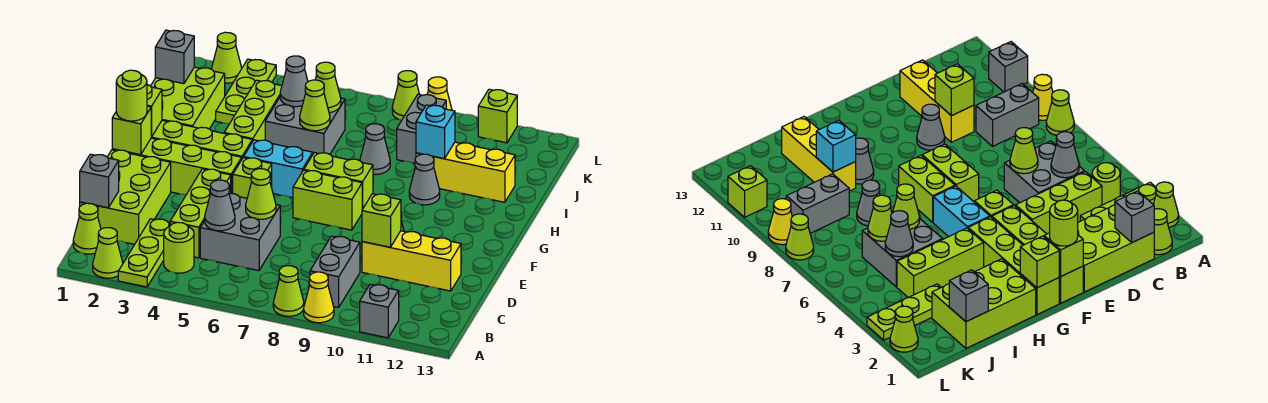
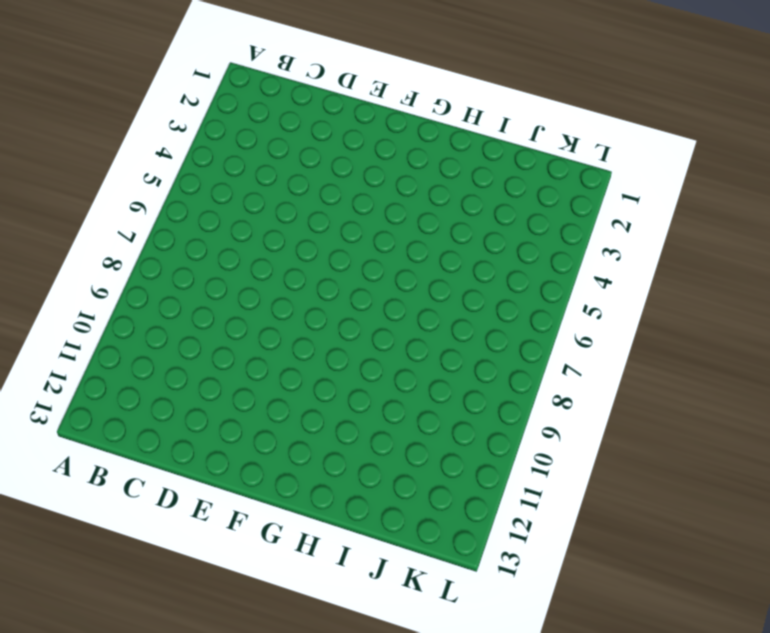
none -> lime cone A2 level 1
none -> lime plate A3:C3 level 1
none -> lime cone A8 level 1
none -> yellow cone A9 level 1

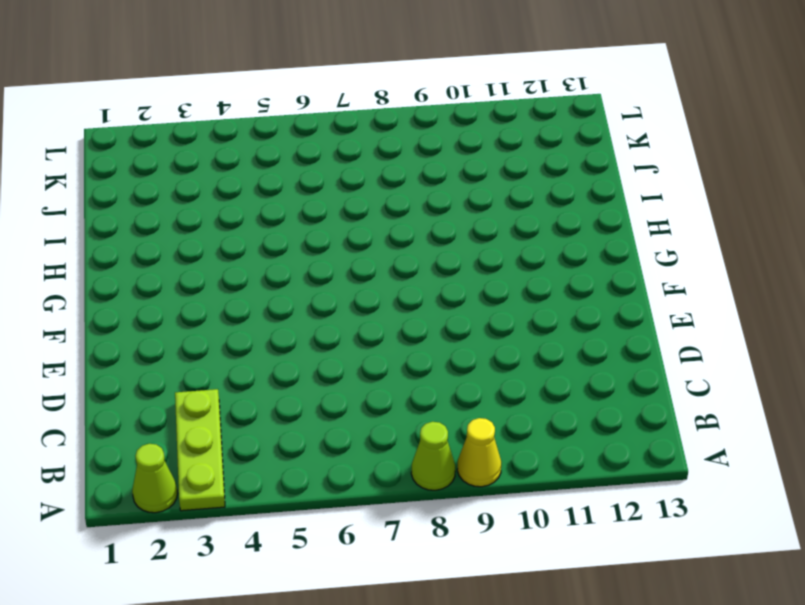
none -> grey brick A11 level 1
none -> lime cone B1 level 1
none -> lime round brick B4 level 1
none -> grey brick B9:C9 level 1

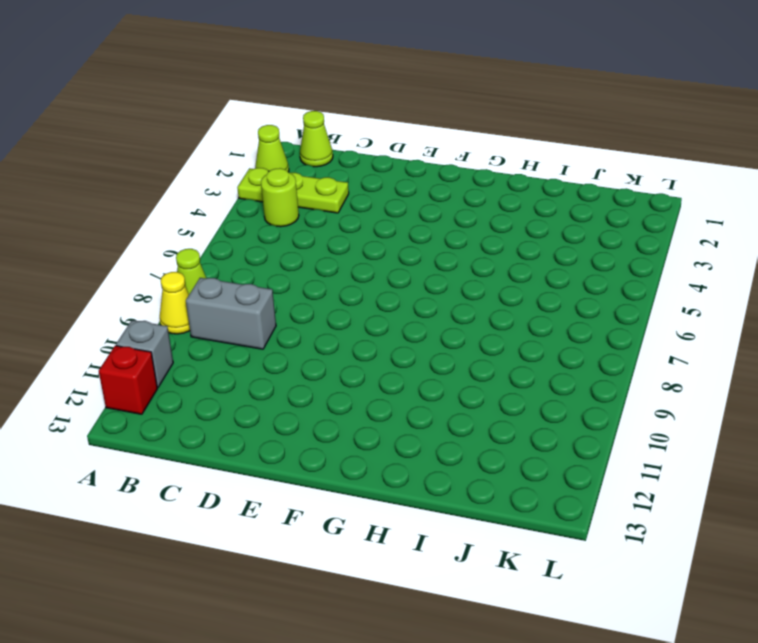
red brick A12 level 1 -> none
none -> lime brick C1:E2 level 1
none -> lime brick C4:E4 level 1
none -> grey brick C5:D6 level 1
none -> yellow brick D10:D12 level 1

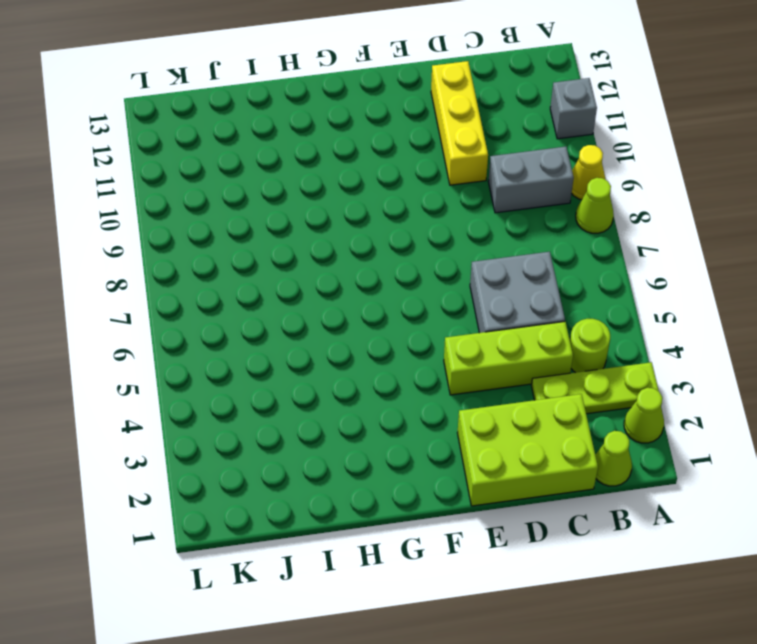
none -> grey cone E10 level 1
none -> lime brick F1:F4 level 1
none -> lime brick F5 level 1
none -> lime brick F7:F8 level 1

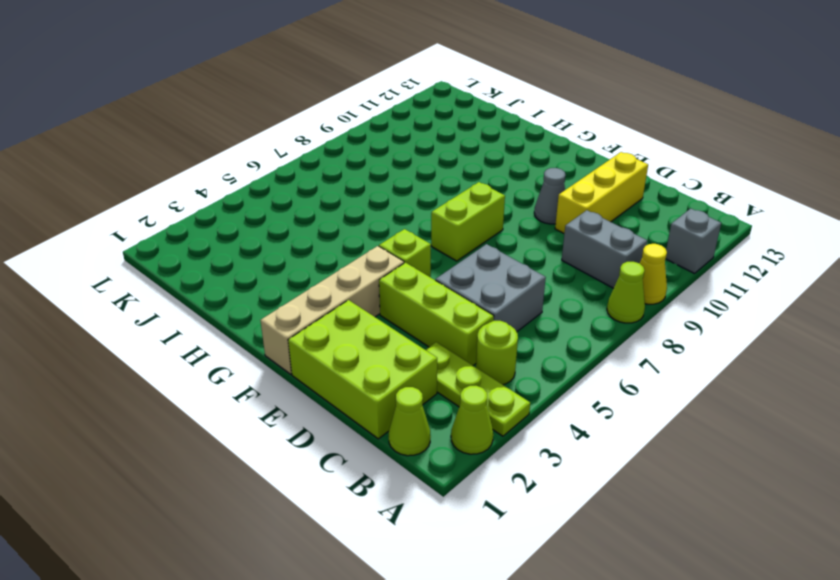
tan brick F1:F4 level 1 -> lime brick F1:F4 level 1
none -> lime brick G1:G4 level 1
none -> cyan brick G5:G6 level 1
none -> lime brick G7:G8 level 1
none -> lime brick H1:J2 level 1

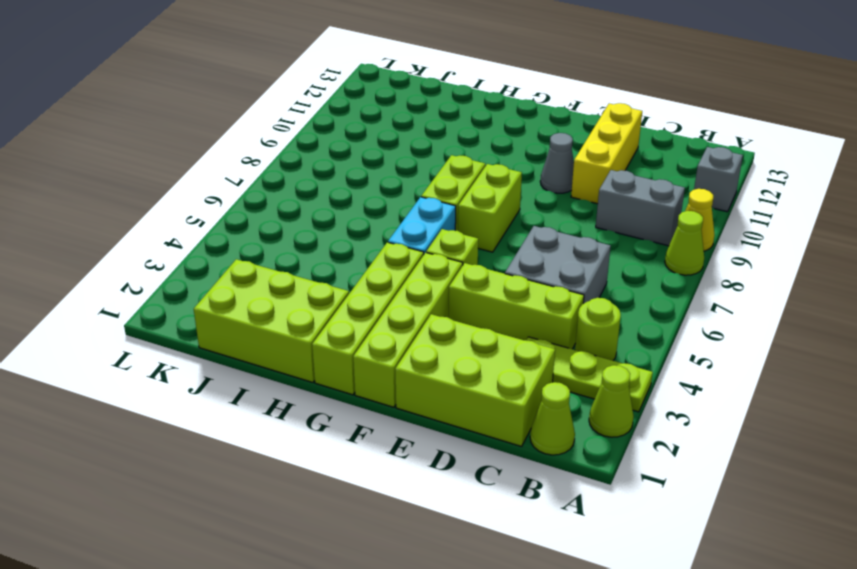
none -> lime brick H4:J4 level 1
none -> grey cone H10 level 1
none -> grey brick I5:J6 level 1
none -> grey cone I8 level 1

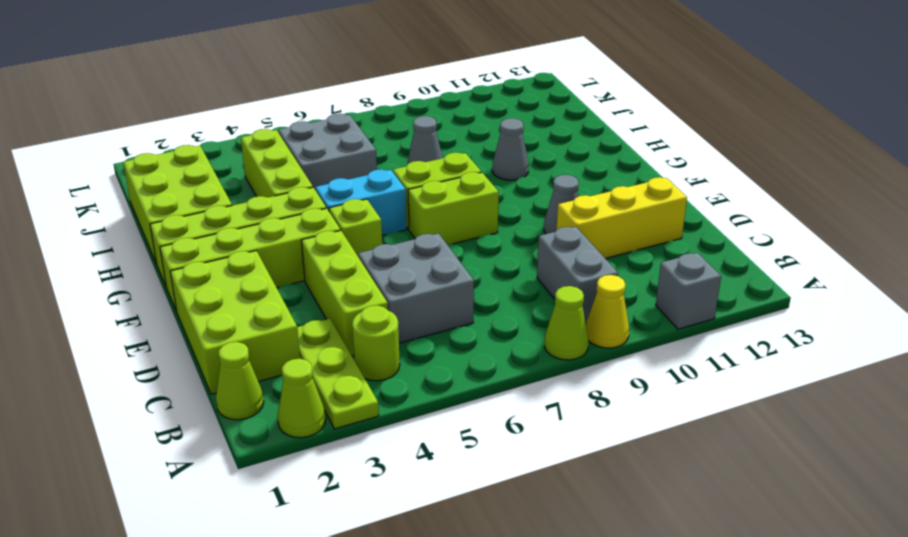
none -> yellow brick I10:I12 level 1
none -> lime plate J3:L3 level 1
none -> grey brick J9:K9 level 1
none -> lime cone L2 level 1

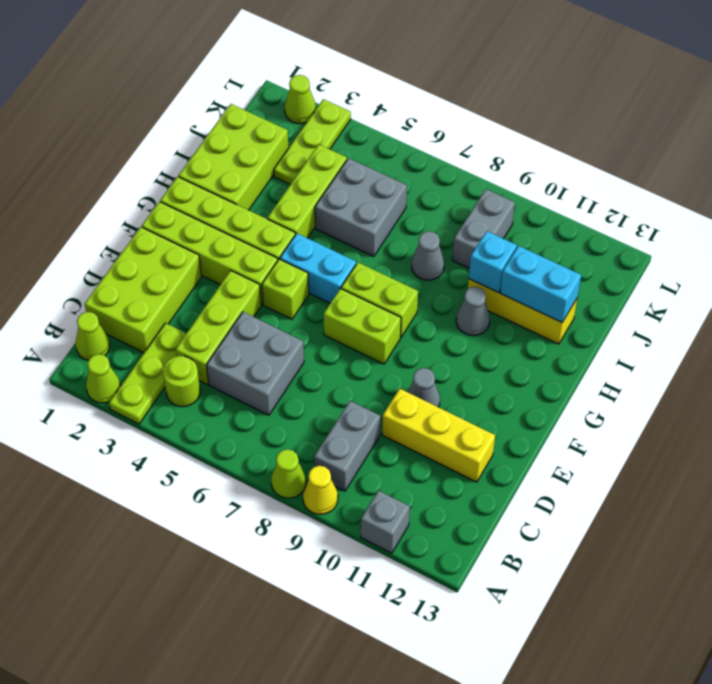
cyan brick I11:I12 level 2 -> none
none -> lime cone L8 level 1
none -> yellow cone L9 level 1
none -> lime brick L11 level 1
none -> grey brick C1 level 2

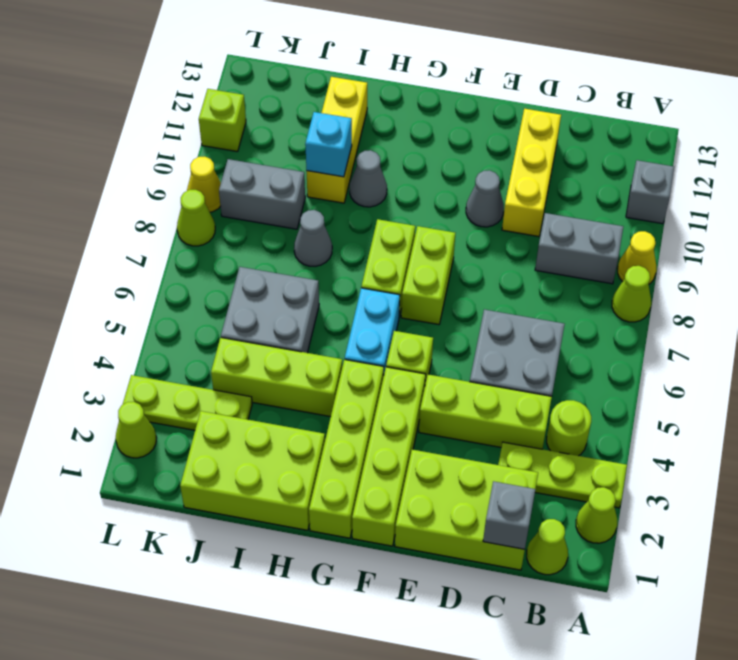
none -> grey cone C5 level 2
none -> lime cone D6 level 2
none -> lime brick D10 level 2
none -> lime brick F1 level 2

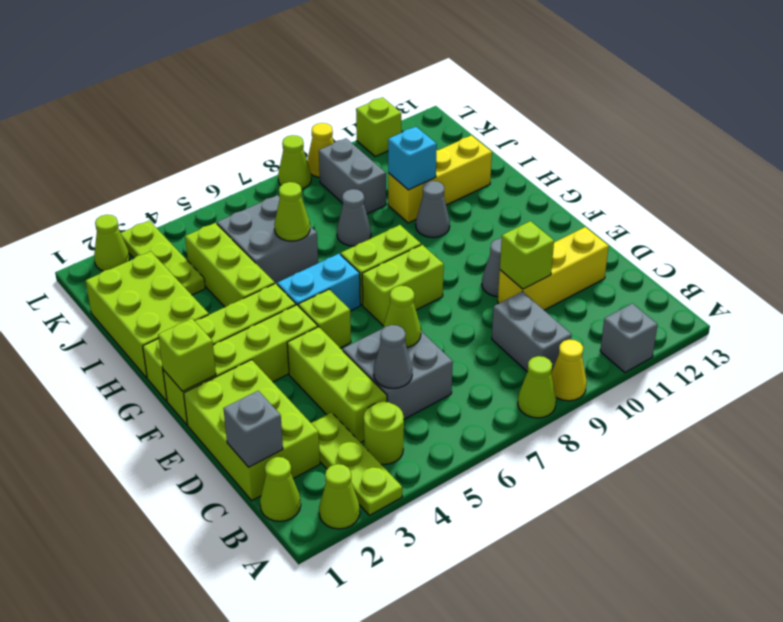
none -> lime brick G1 level 2
none -> grey brick J1 level 2
none -> grey cone J5 level 2
none -> lime cone J6 level 2

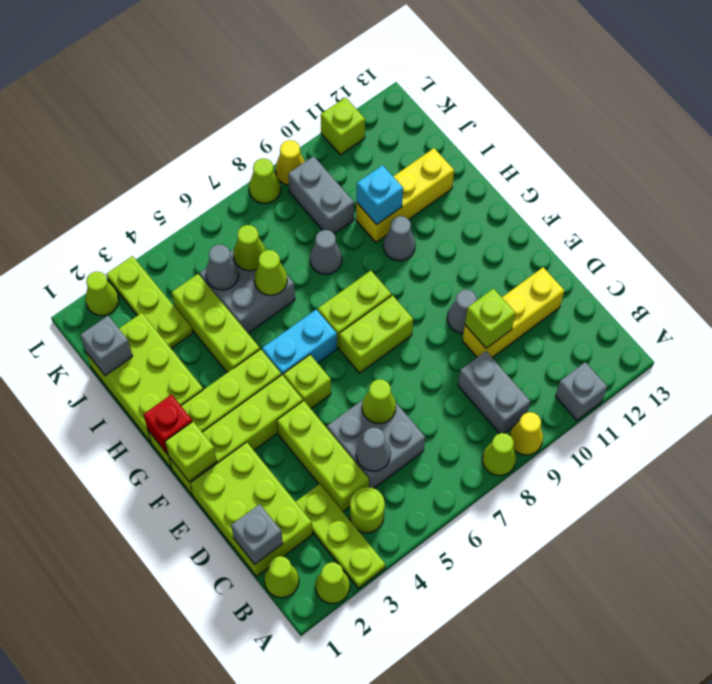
red brick G1 level 2 -> lime brick G1 level 2
none -> lime round brick F1 level 3

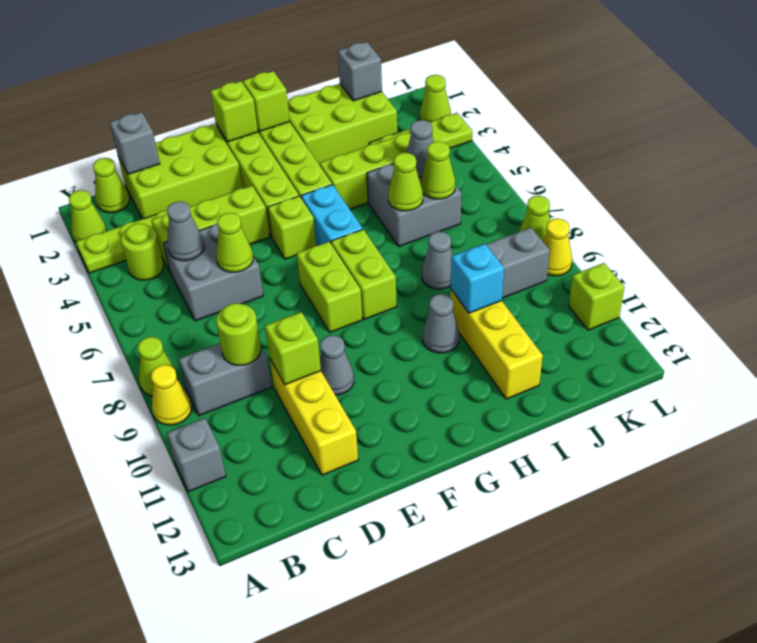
lime round brick C9 level 2 -> lime round brick F1 level 3

